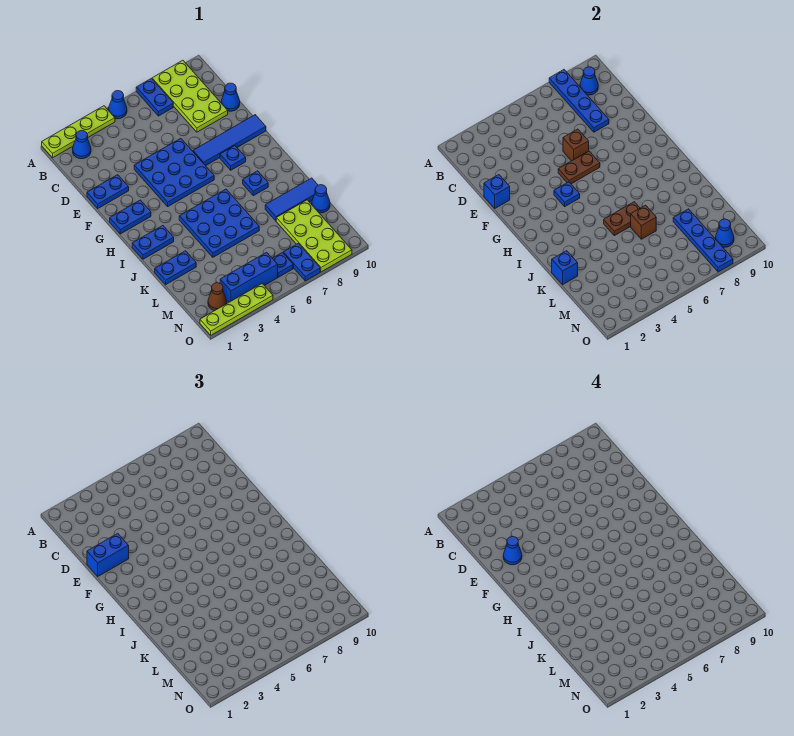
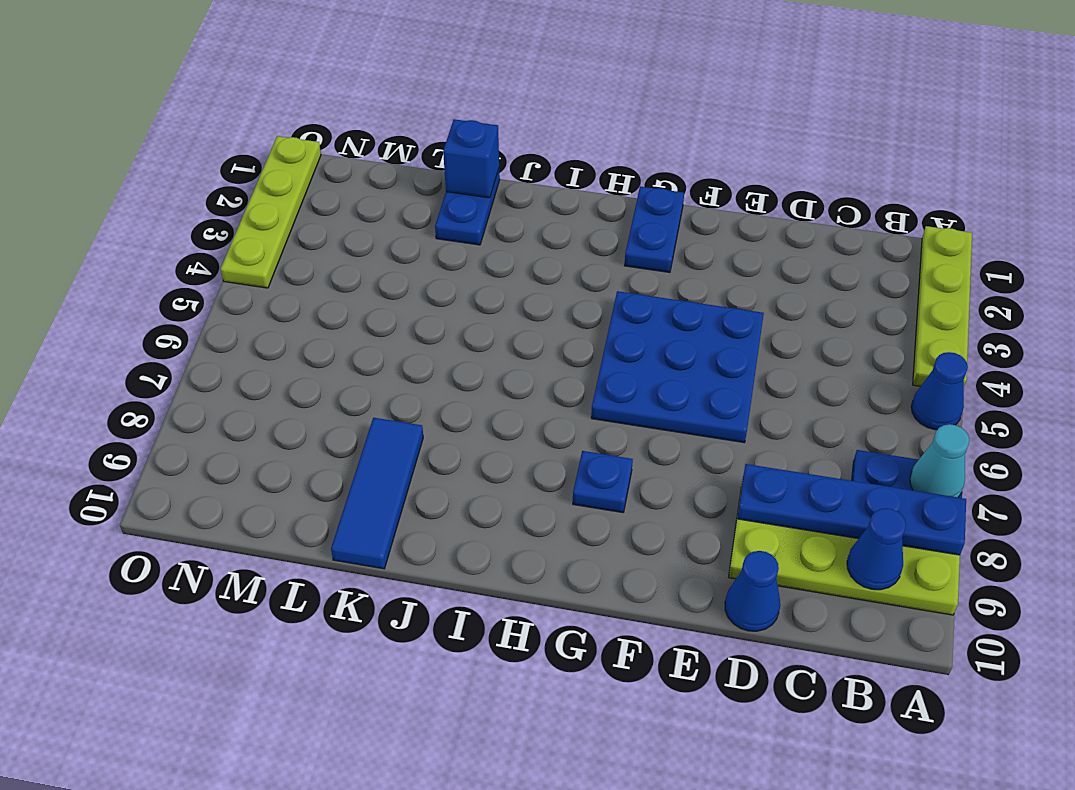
cyan cone A7 level 2 -> none
none -> blue cone B2 level 1
none -> blue plate E1:E2 level 1
none -> blue tile F7:F10 level 1
none -> blue plate I1:I2 level 1

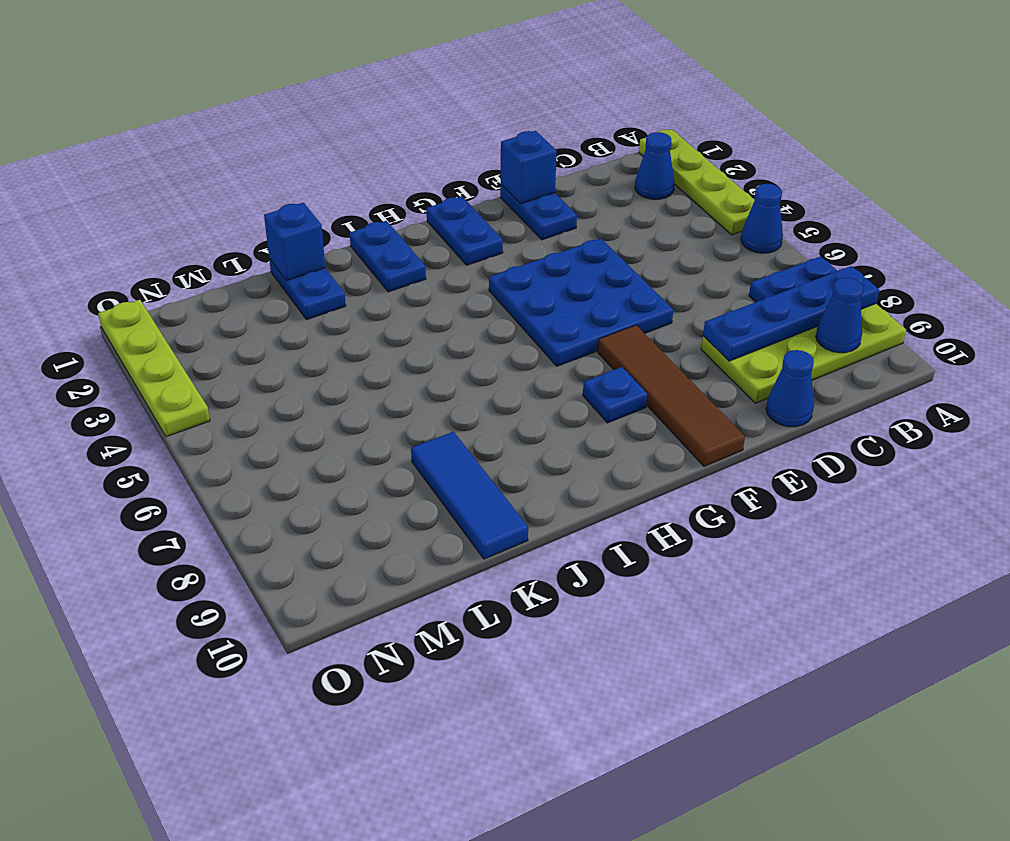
brown tile F7:F10 level 1 -> blue tile F7:F10 level 1
none -> blue plate I4:K6 level 1
none -> blue plate I8 level 1
none -> lime plate L8:O9 level 1
none -> blue cone L10 level 1

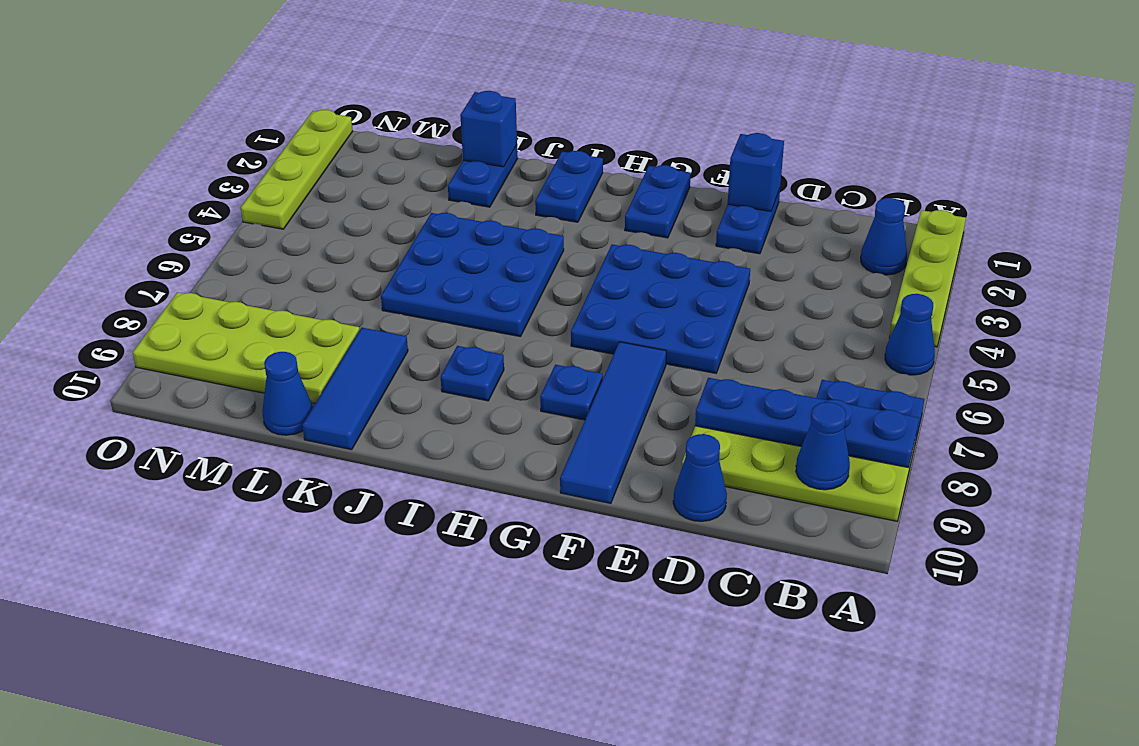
none -> brown cone N2 level 1
none -> blue brick N3:N5 level 1
none -> blue plate N6 level 1
none -> blue plate N7:O7 level 1

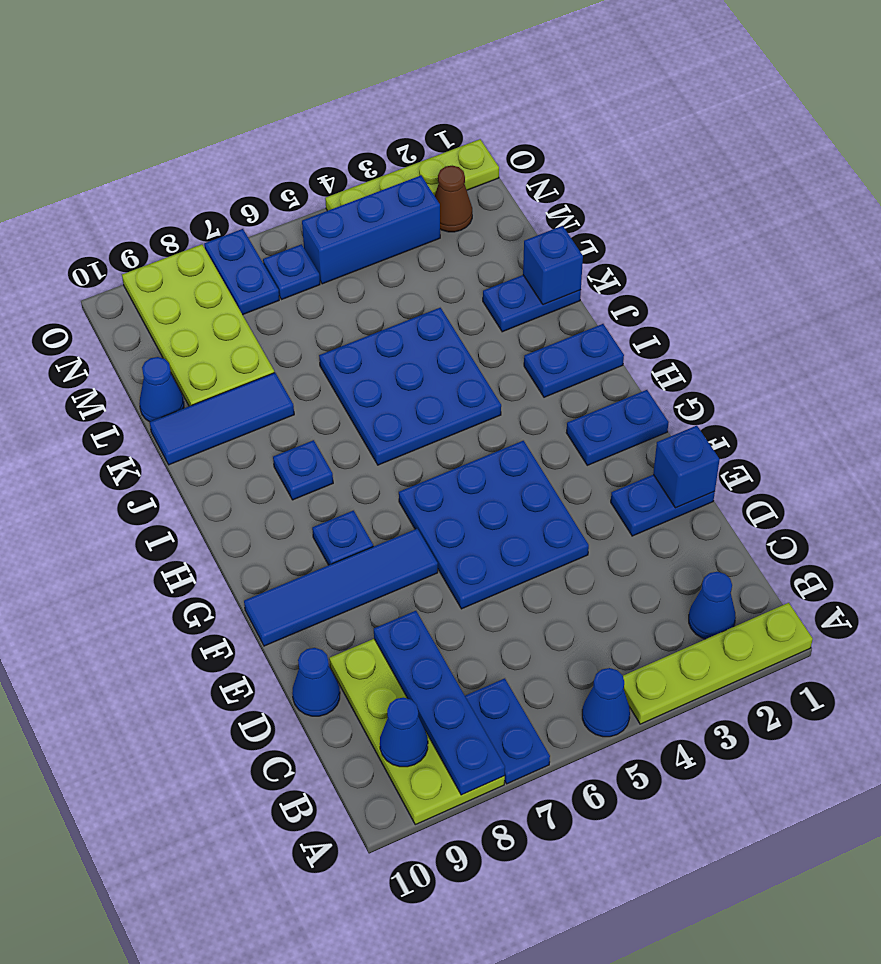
none -> brown brick E6 level 2
none -> brown plate F5:F6 level 2
none -> blue plate G4 level 2
none -> brown plate J5:J6 level 2

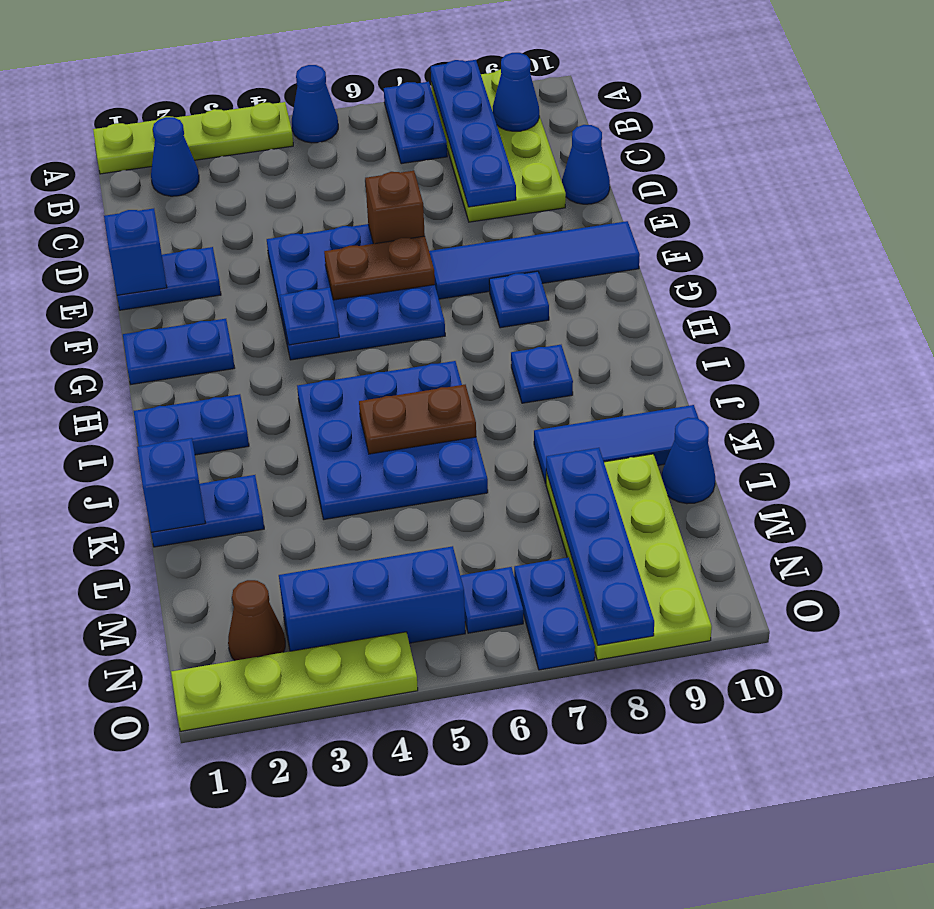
none -> brown brick K6 level 2
none -> blue cone N9 level 2
none -> blue brick E1:E2 level 3
none -> blue cone E2 level 4

